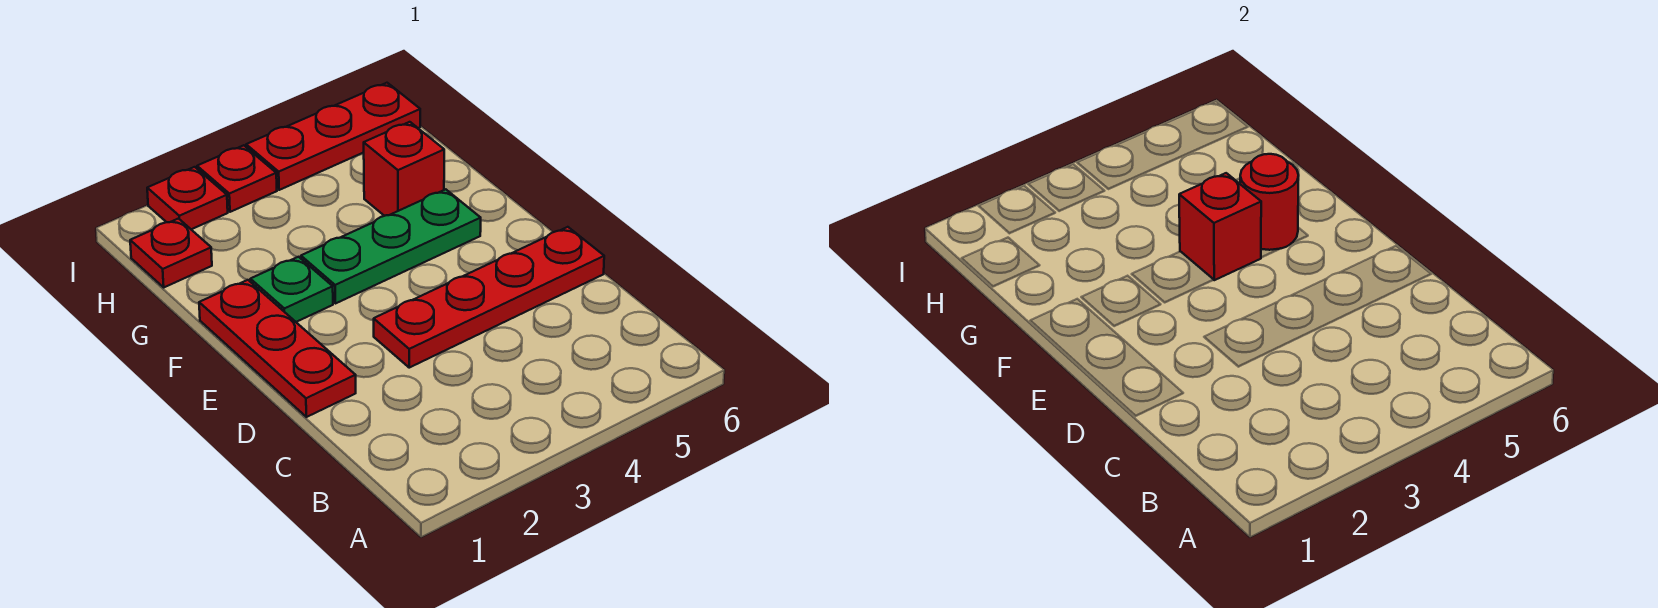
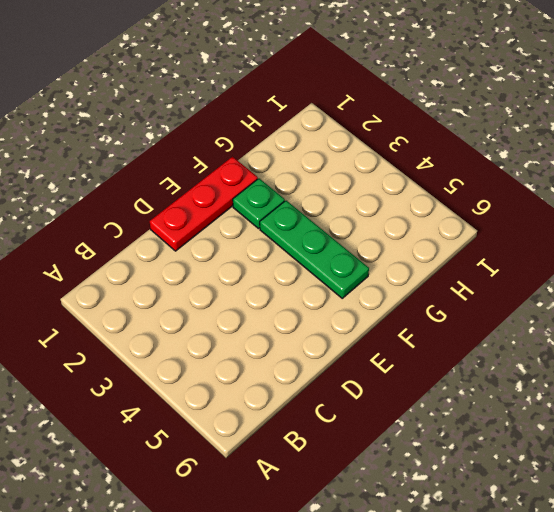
none -> red plate D3:D6 level 1
none -> red brick G5 level 1

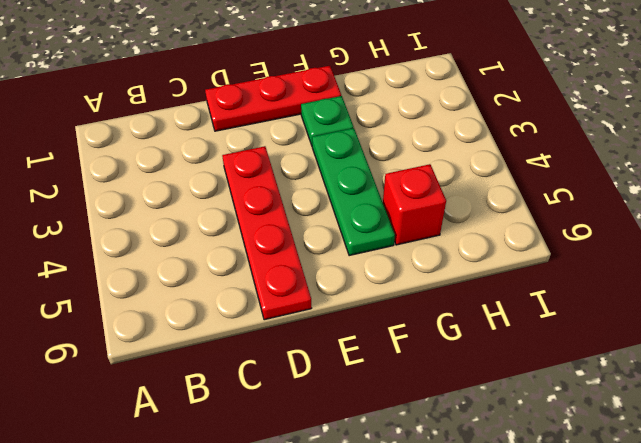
none -> red plate H1 level 1
none -> red plate I2 level 1

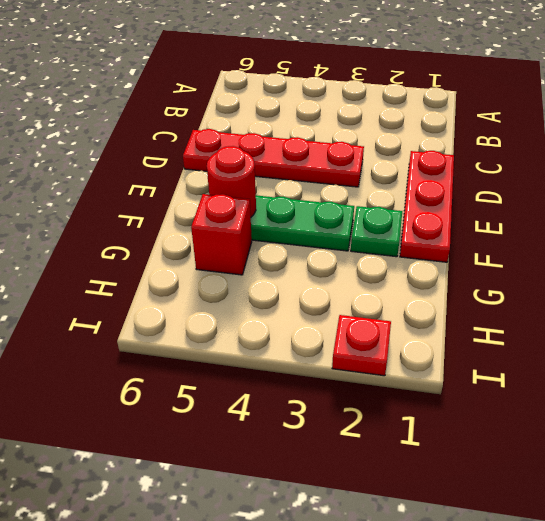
none -> red plate H1 level 1
none -> red plate I3 level 1

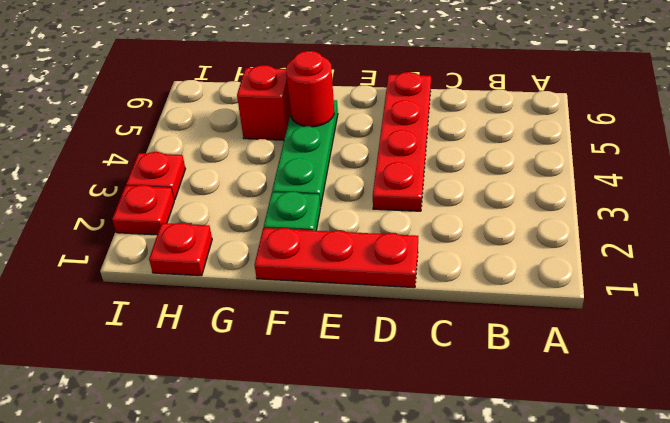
none -> red plate I4:I6 level 1
none -> red brick F4 level 2

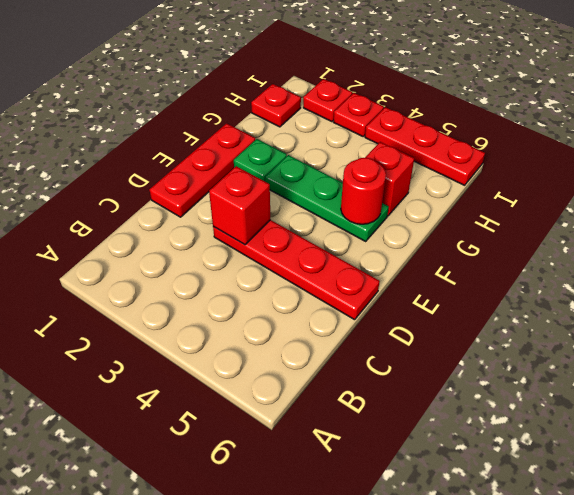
red brick D3 level 2 -> red brick F4 level 2

